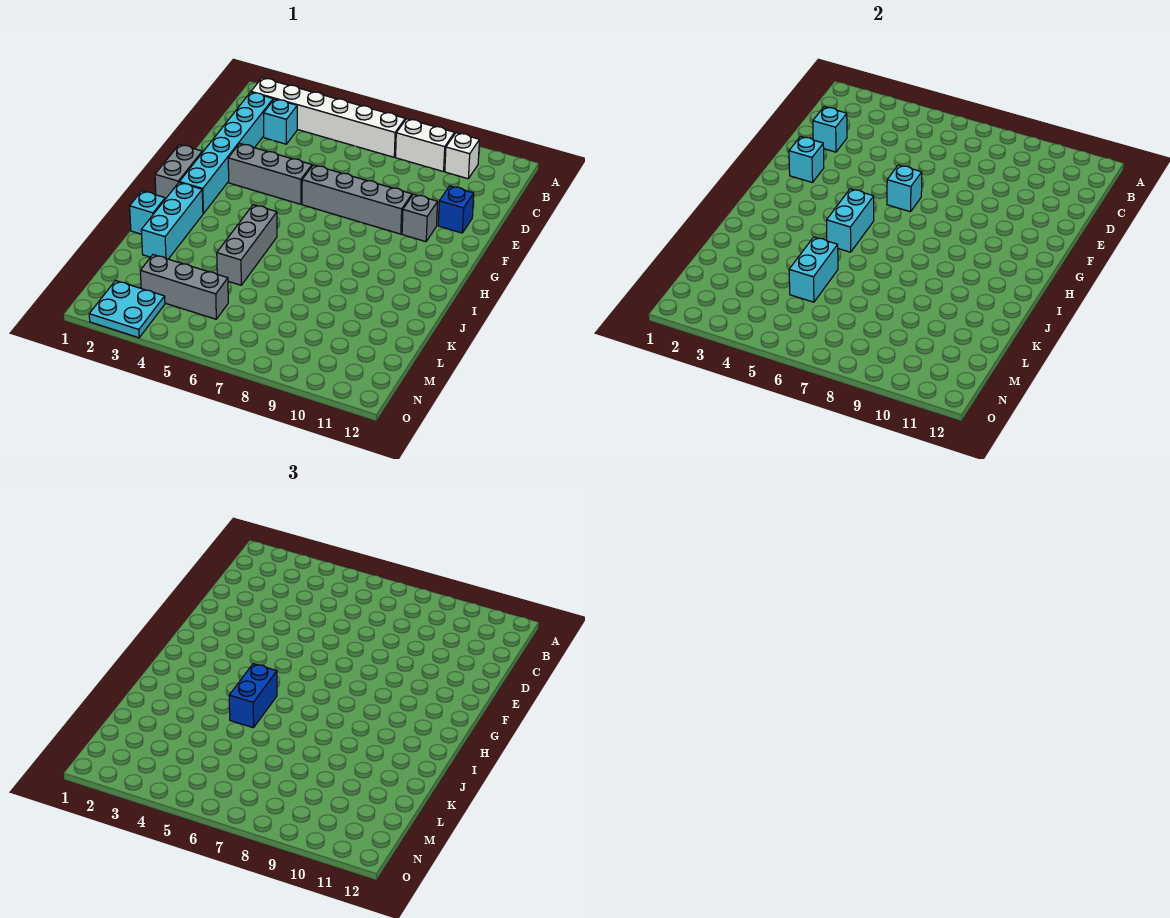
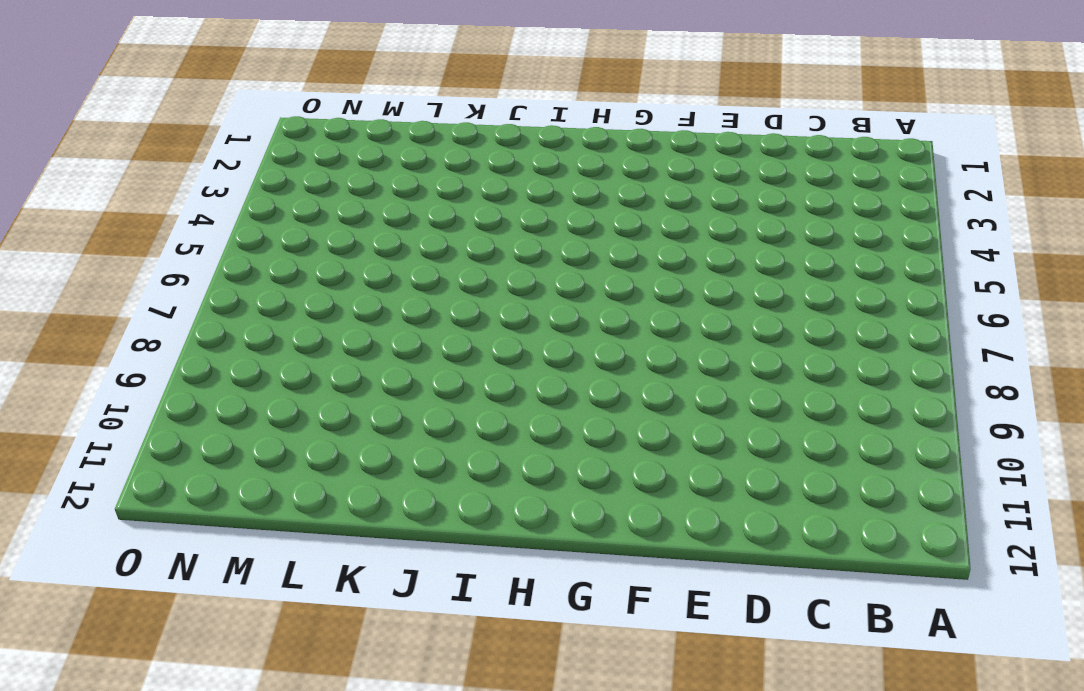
none -> white brick B2:B7 level 1
none -> white brick B8:B9 level 1
none -> white brick B10 level 1

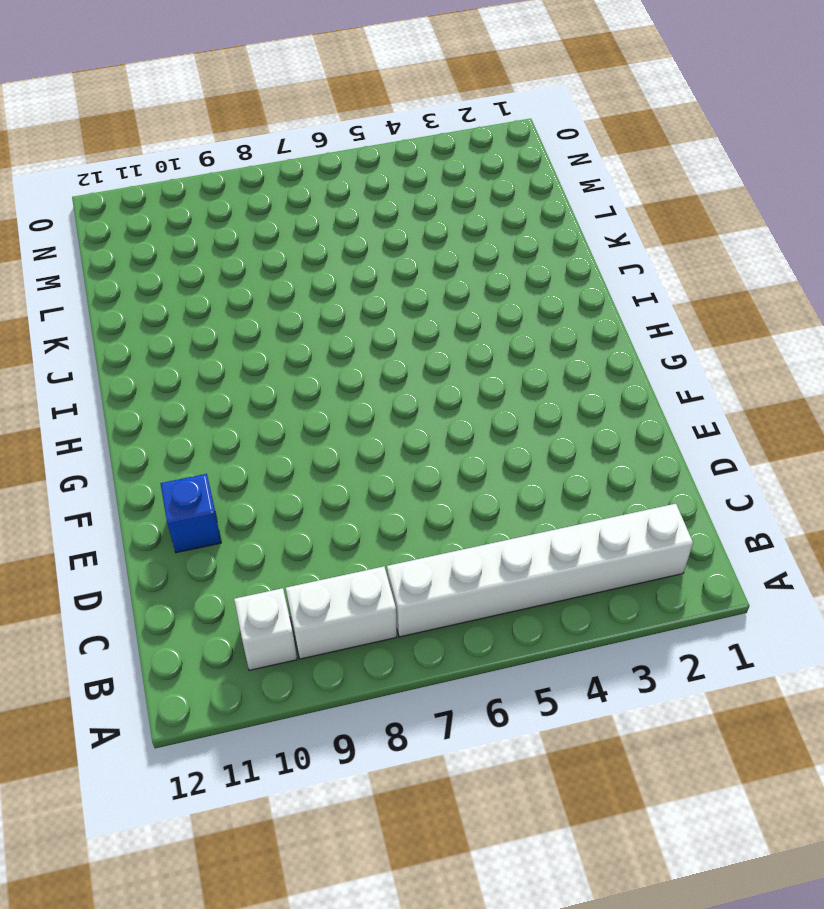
none -> cyan brick C2:H2 level 1
none -> cyan brick C3 level 1
none -> grey brick F3:F5 level 1

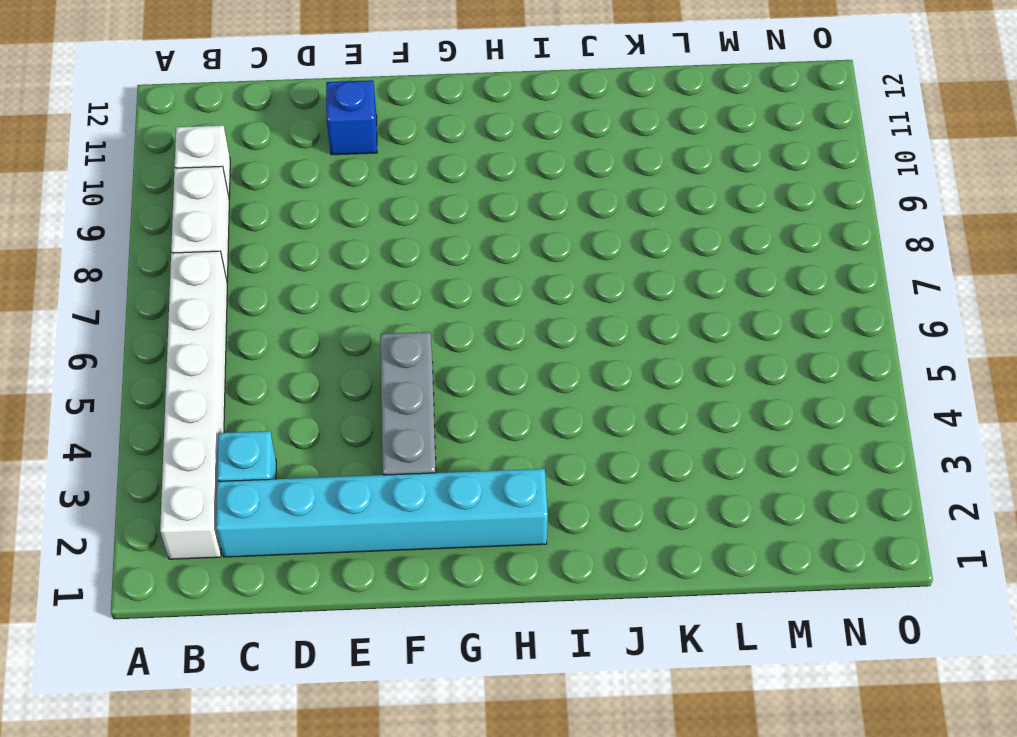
none -> grey brick F6:F9 level 1
none -> grey brick F10 level 1
none -> grey brick G1:H1 level 1

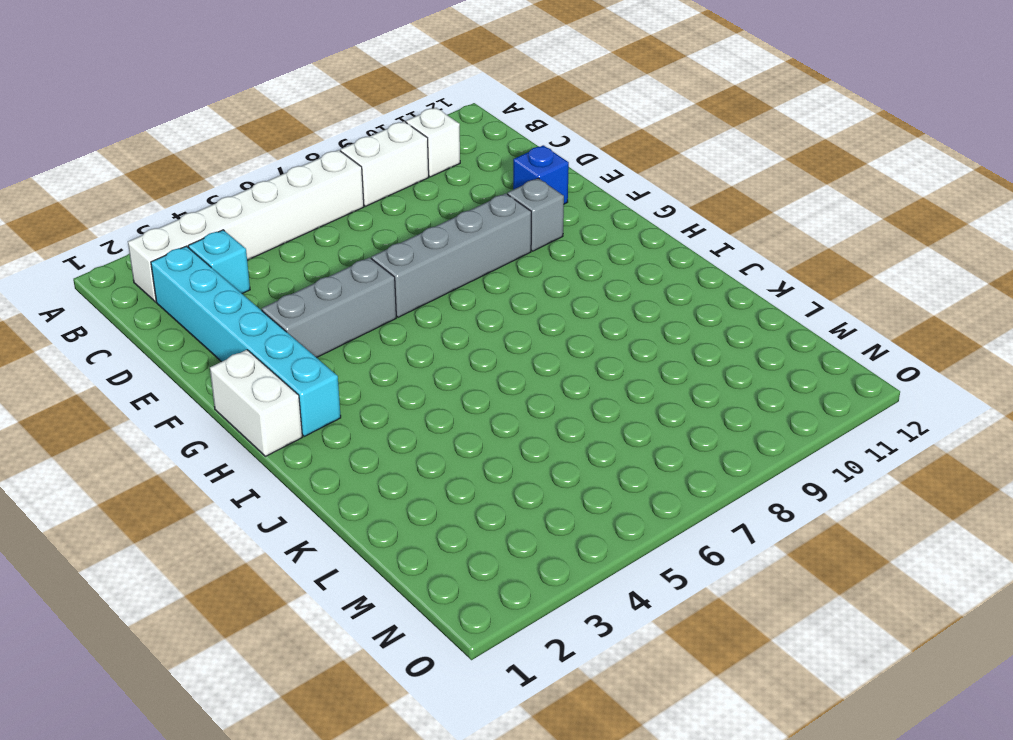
white brick G1:H1 level 1 -> grey brick G1:H1 level 1
none -> cyan brick I2:K2 level 1
none -> grey brick I5:K5 level 1
none -> cyan brick J1 level 1

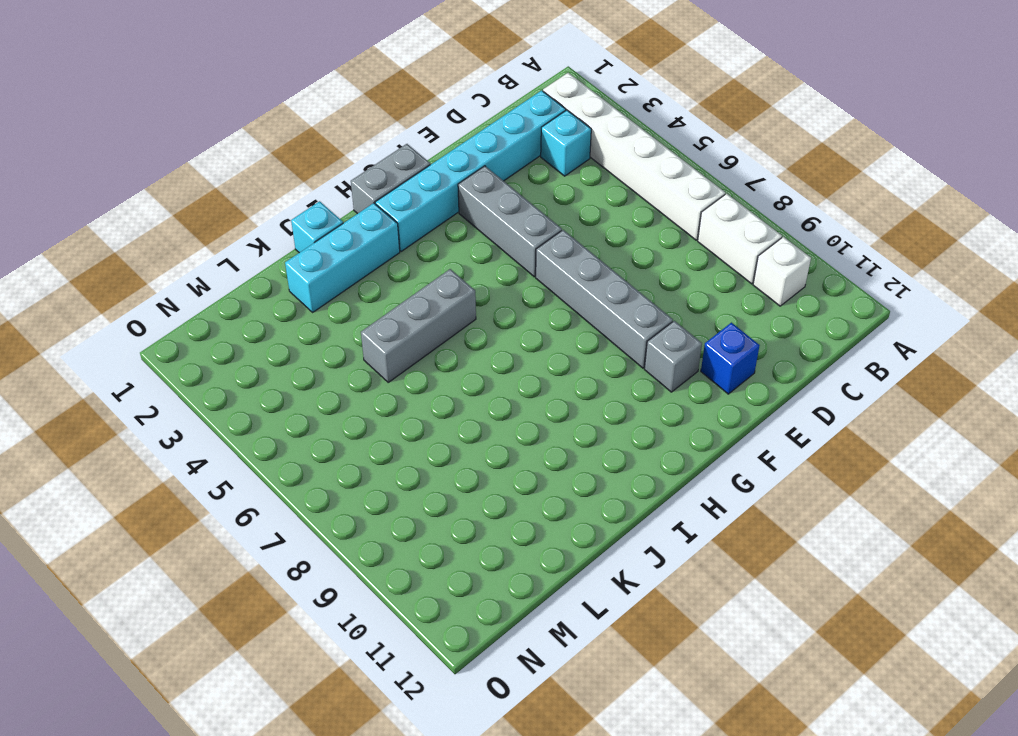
none -> grey brick M3:M5 level 1
none -> cyan plate N2:O3 level 1
none -> cyan brick D2 level 2

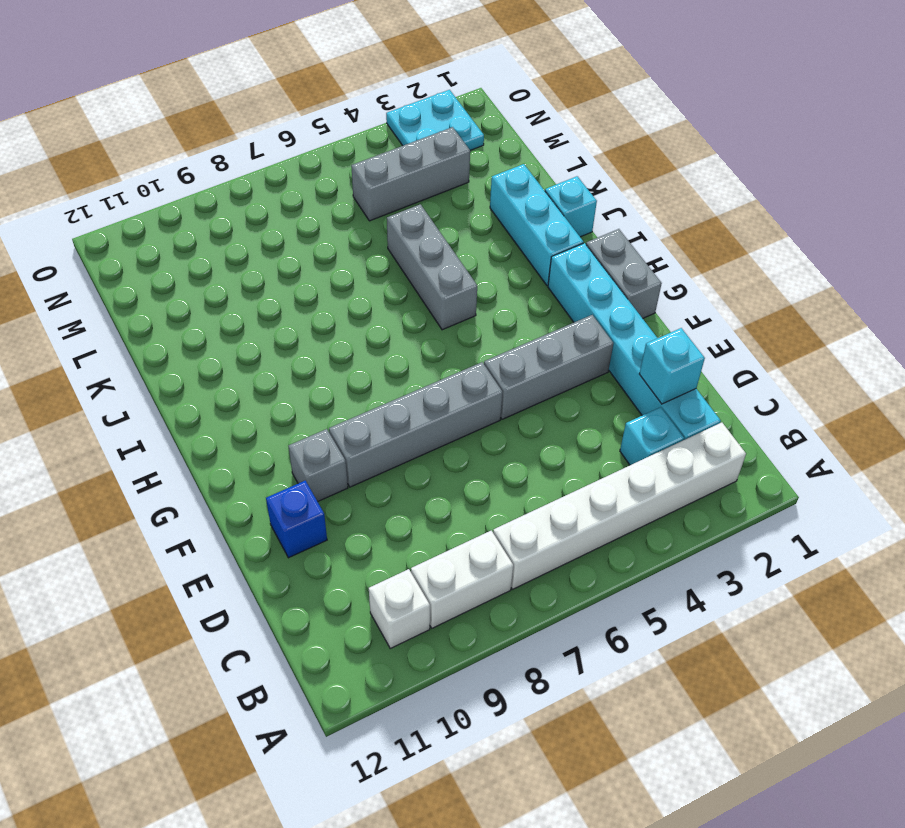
none -> cyan brick F2 level 2
none -> cyan brick F6 level 2
none -> cyan brick H5:I5 level 2

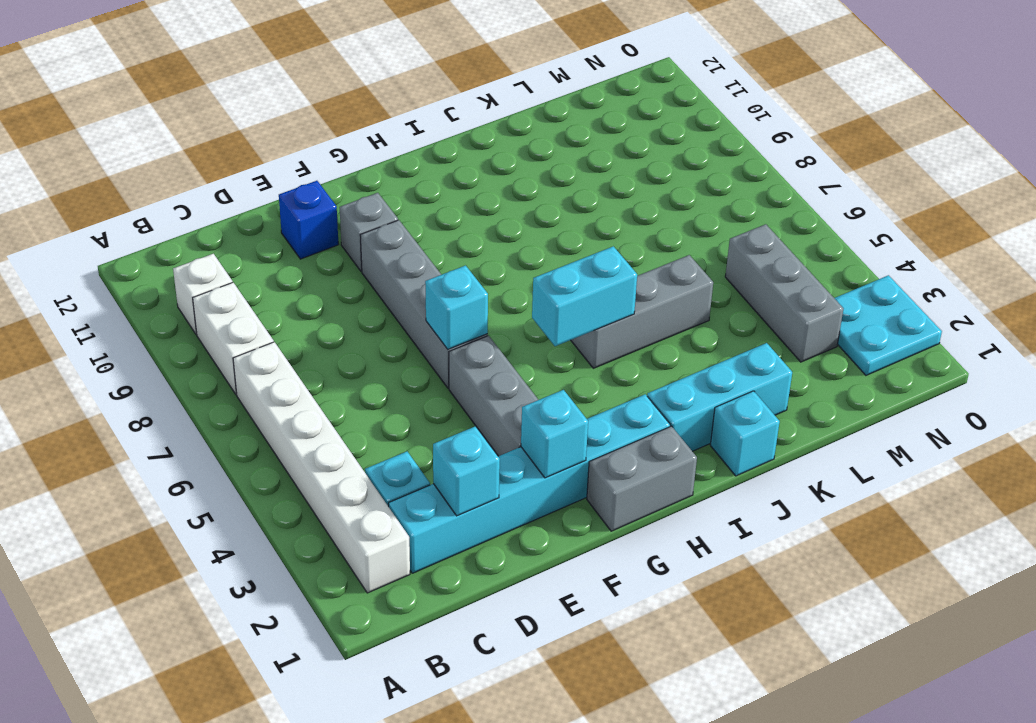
none -> cyan brick K5:L5 level 2
none -> blue brick I5:J5 level 3

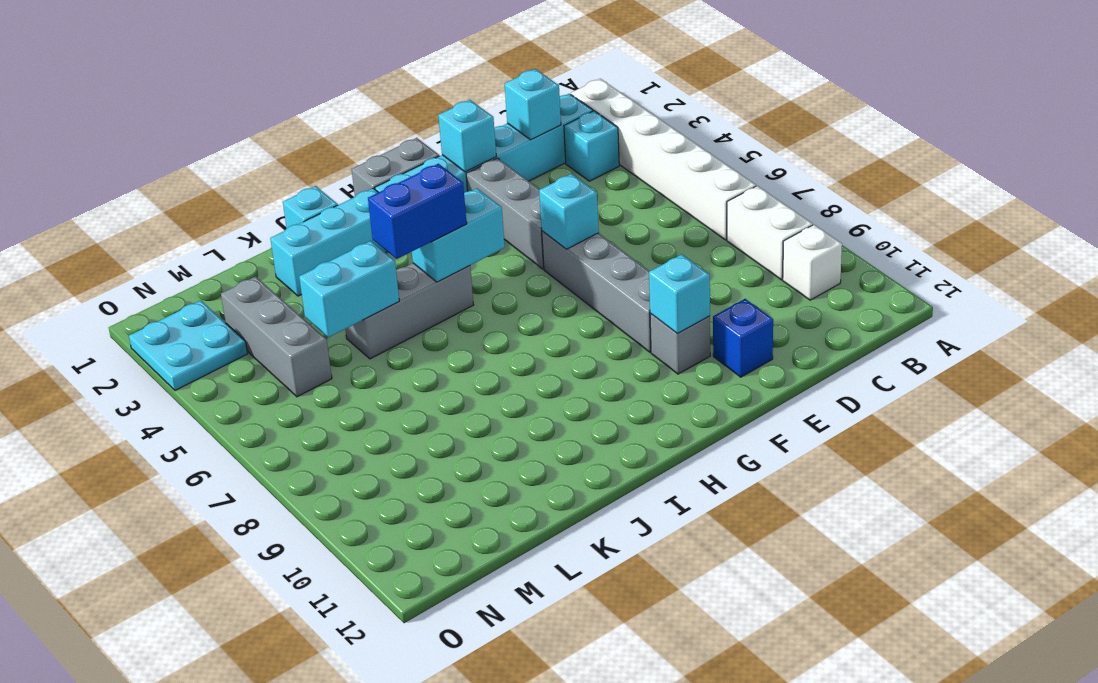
cyan brick F10 level 2 -> none

